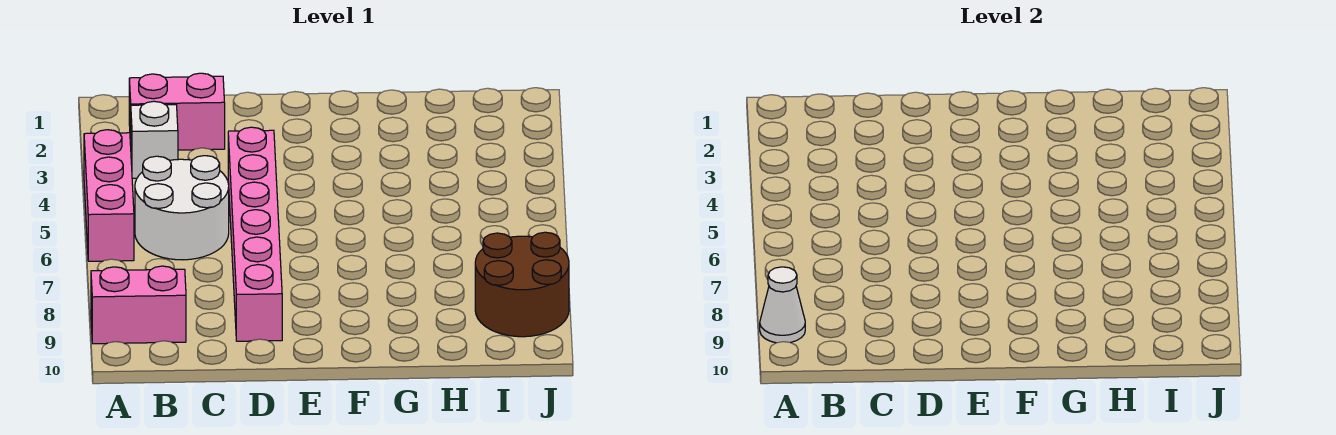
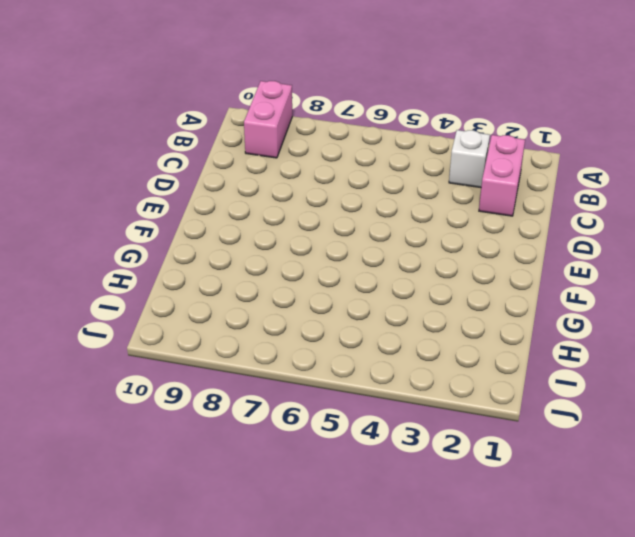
none -> pink brick A4:A6 level 1
none -> white round brick B5:C6 level 1

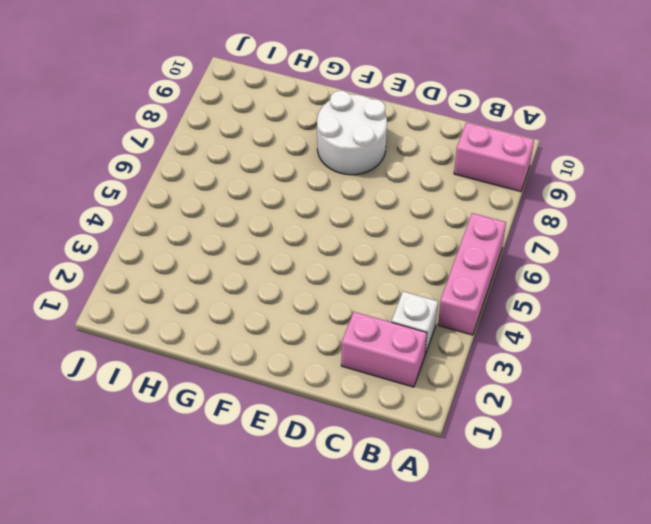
white round brick E8:F9 level 1 -> white round brick B5:C6 level 1
none -> pink brick D4:D9 level 1
none -> brown round brick I8:J9 level 1

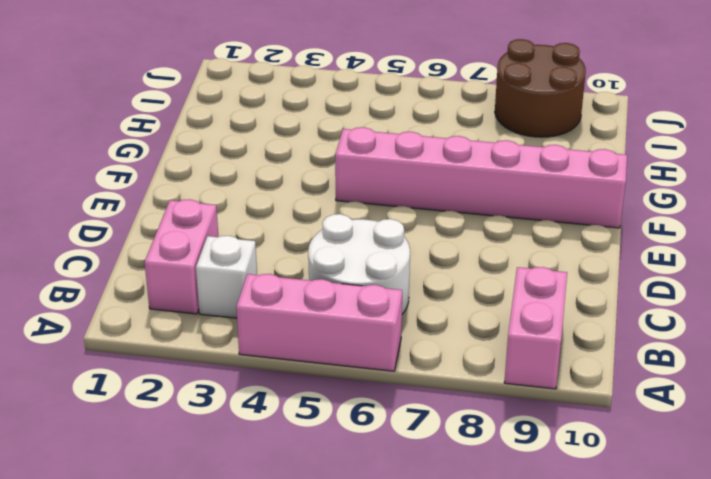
pink brick F5:F10 level 1 -> pink brick D4:D9 level 1
none -> white cone A9 level 2

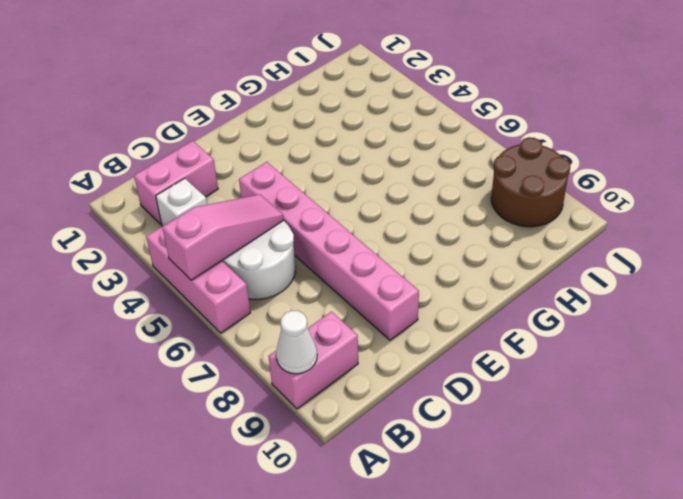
pink slope A5:C5 level 2 top A -> none

